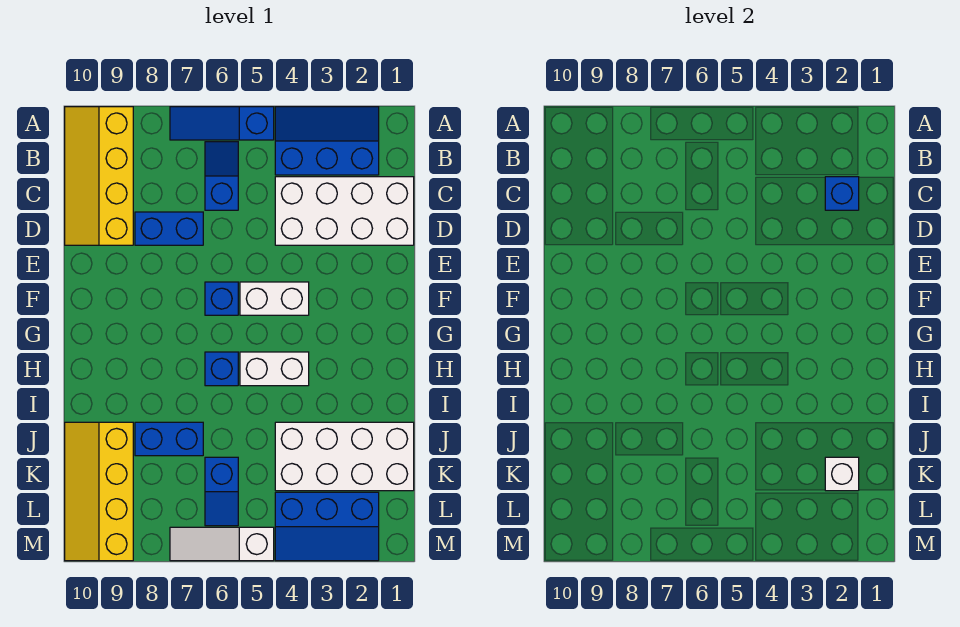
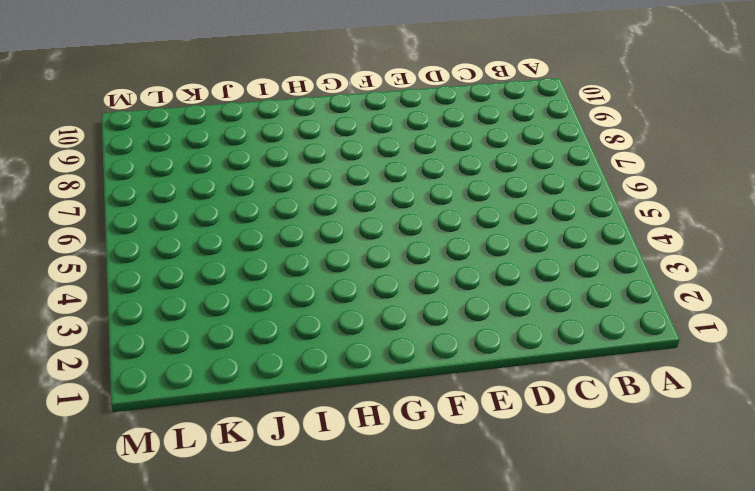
none -> blue slope A2:B4 level 1 top B
none -> blue slope A5:A7 level 1 top 5
none -> yellow slope A9:D10 level 1 top 9

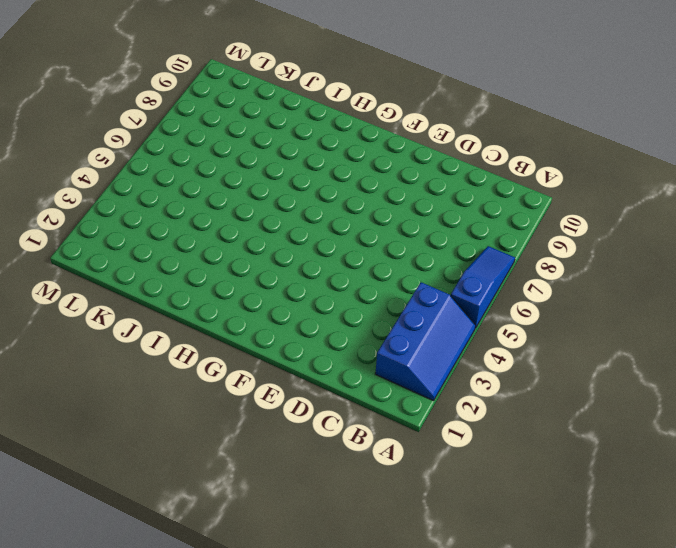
none -> yellow slope A9:D10 level 1 top 9
none -> blue slope B6:C6 level 1 top C
none -> white brick C1:D4 level 1

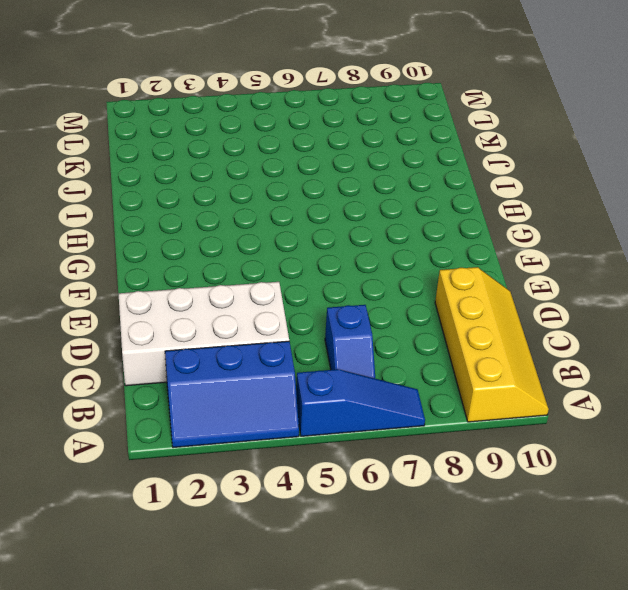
none -> blue brick D7:D8 level 1
none -> white brick F4:F5 level 1
none -> blue brick F6 level 1

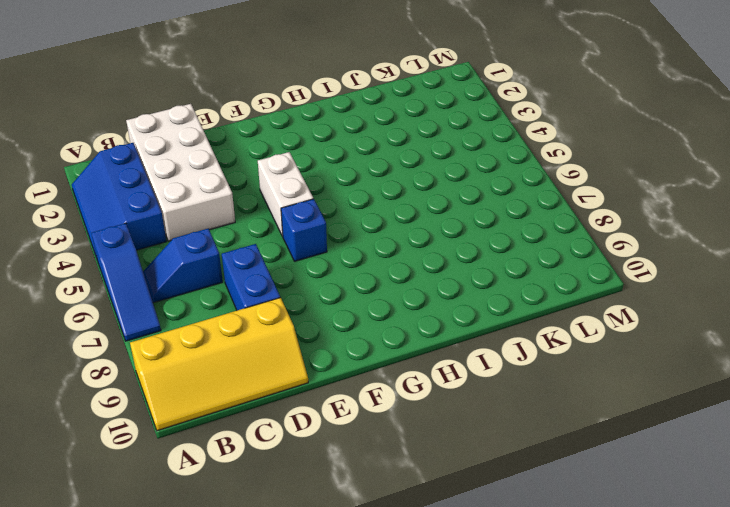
none -> white brick H4:H5 level 1
none -> blue brick H6 level 1
none -> white brick J1:K4 level 1

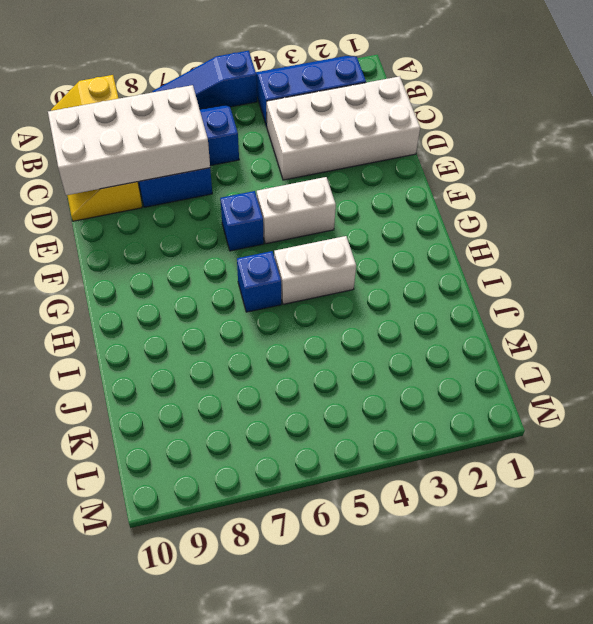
white brick C7:D10 level 2 -> white brick J1:K4 level 1
none -> blue brick J7:J8 level 1
none -> yellow slope J9:M10 level 1 top 9
none -> blue slope K6:L6 level 1 top K

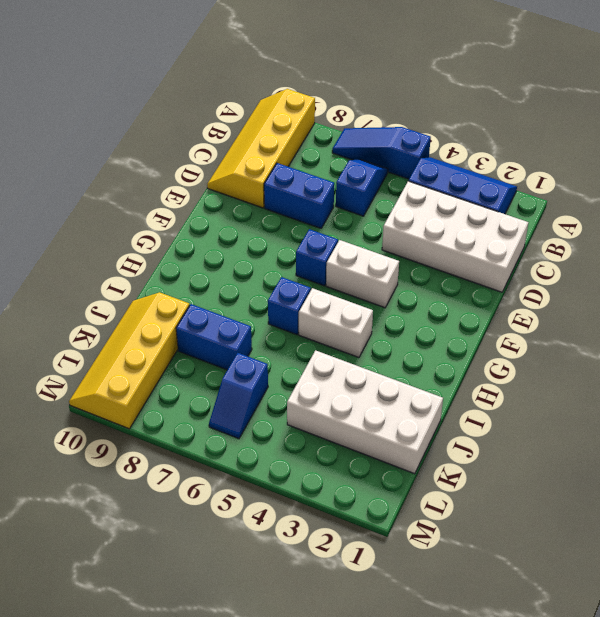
none -> blue slope L2:M4 level 1 top L
none -> white slope M5:M7 level 1 top 5
none -> blue brick C2 level 2

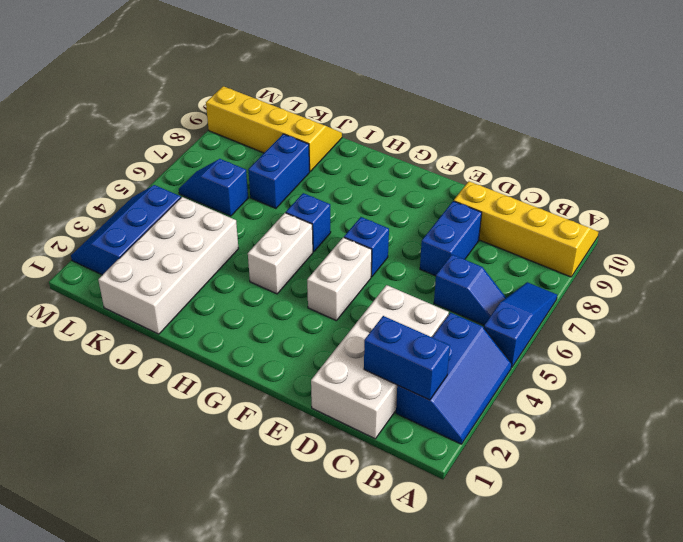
blue brick B2:C2 level 2 -> blue brick C2 level 2
none -> white slope M5:M7 level 1 top 5
none -> white brick K2 level 2

